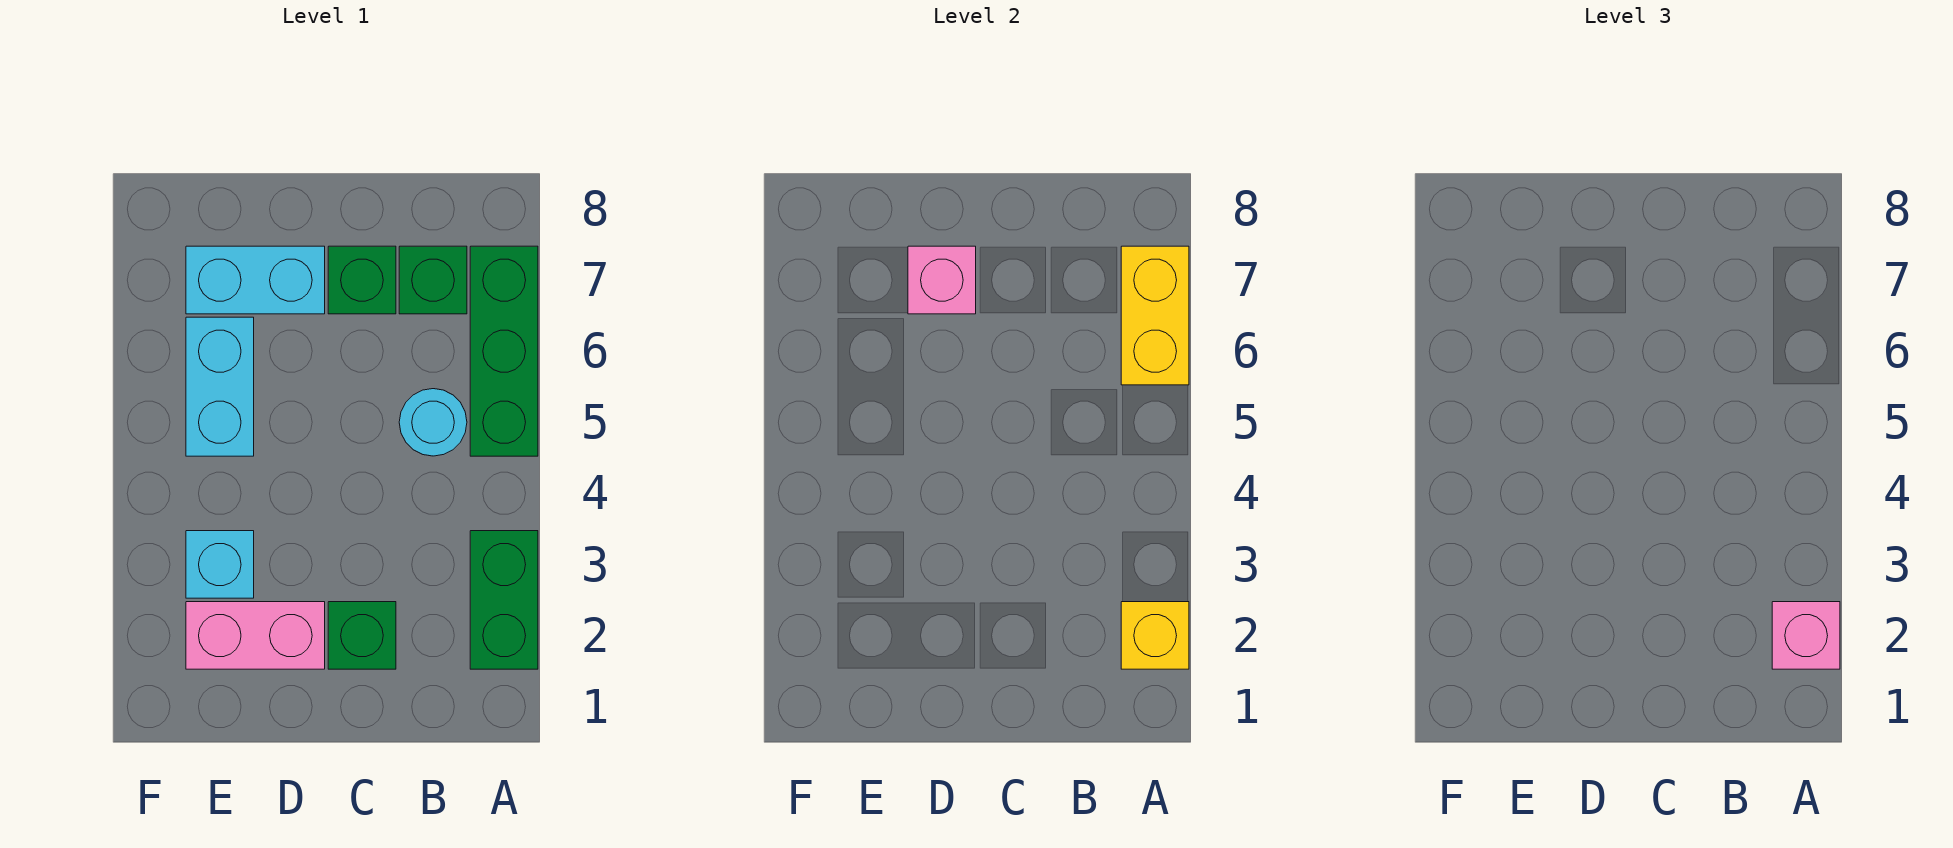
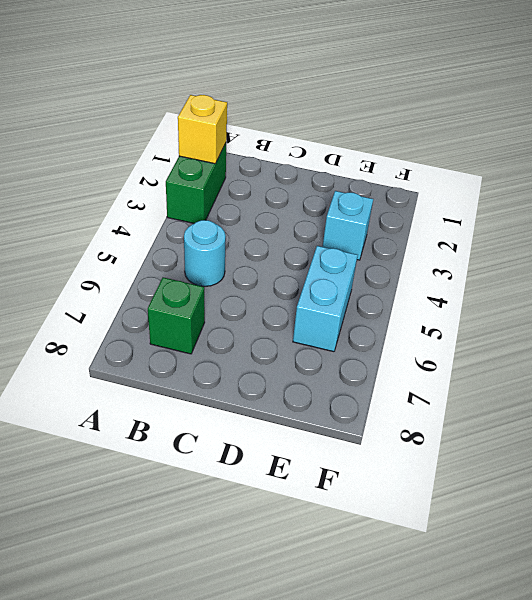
none -> green brick A5:A7 level 1
none -> green brick C2 level 1
none -> green brick C7 level 1

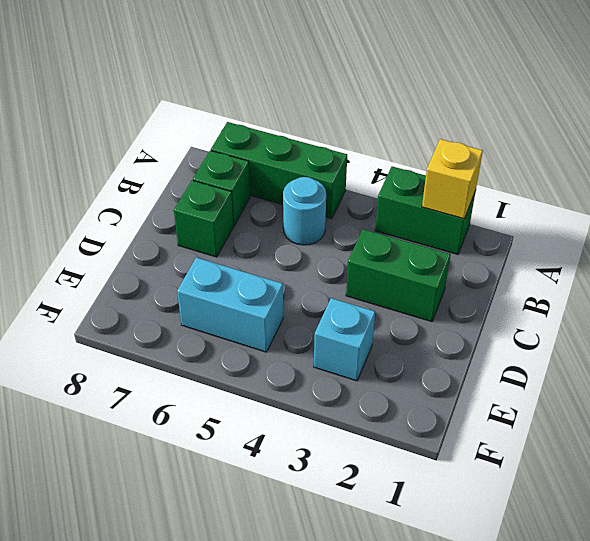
green brick C2:C3 level 1 -> green brick C2 level 1
none -> pink brick D2:E2 level 1
none -> cyan brick D7:E7 level 1
none -> yellow brick A6:A7 level 2

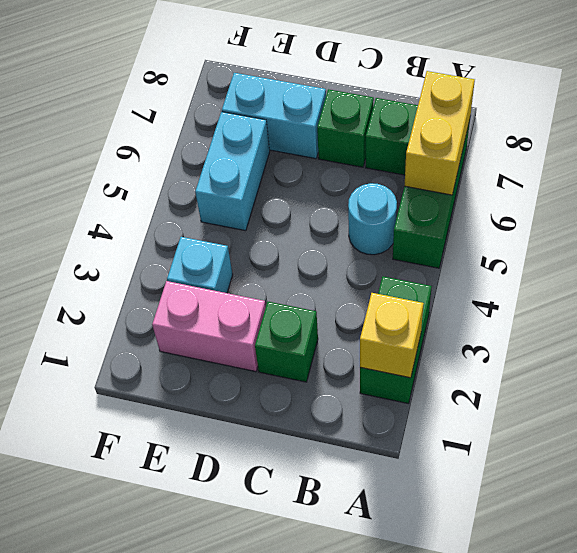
none -> pink brick D7 level 2
none -> pink brick A2 level 3

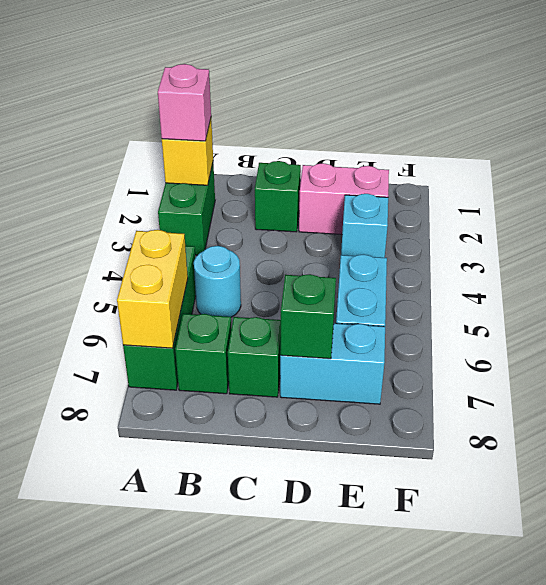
green brick D7 level 2 -> pink brick D7 level 2

